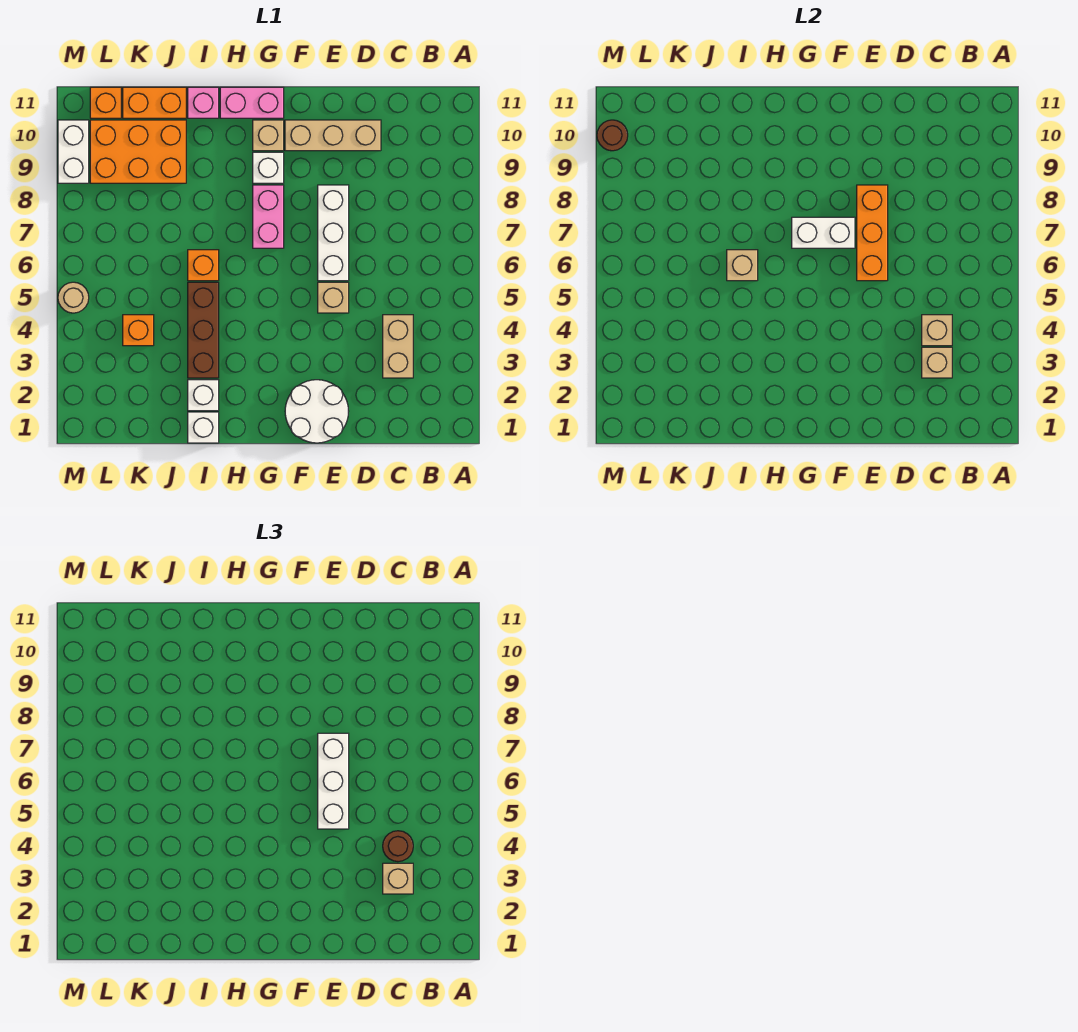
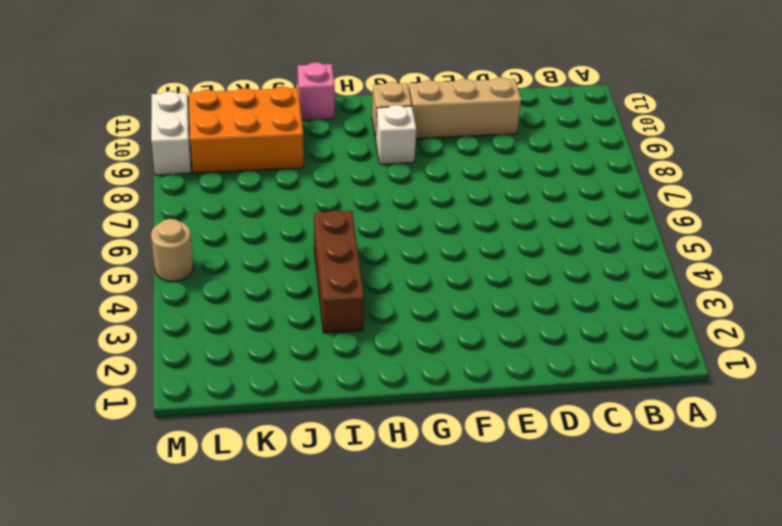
none -> tan brick C3:C4 level 1
none -> white round brick E1:F2 level 1
none -> tan brick E5 level 1

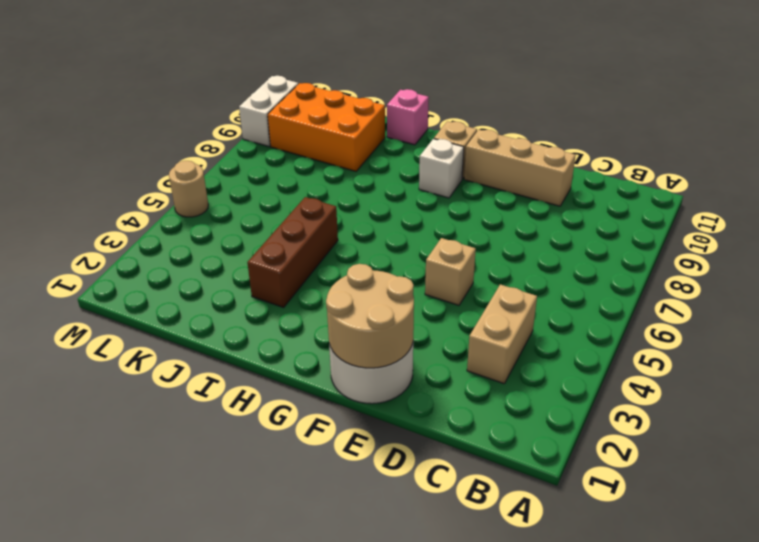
tan round brick E1:F2 level 2 -> none
none -> white brick E6:E8 level 1
none -> pink brick G7:G8 level 1
none -> pink brick G11:H11 level 1

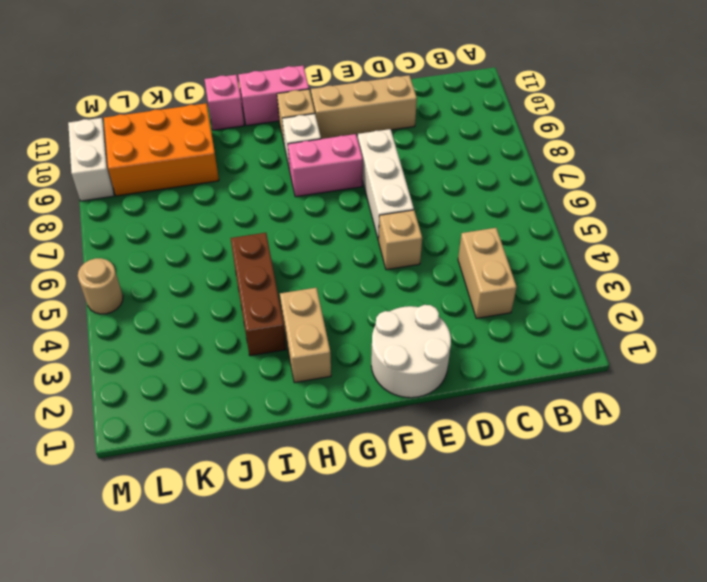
pink brick F8:G8 level 1 -> pink brick G7:G8 level 1
tan brick H2:H3 level 1 -> none
none -> white brick I1 level 1
none -> white brick I2 level 1
none -> orange brick I6 level 1

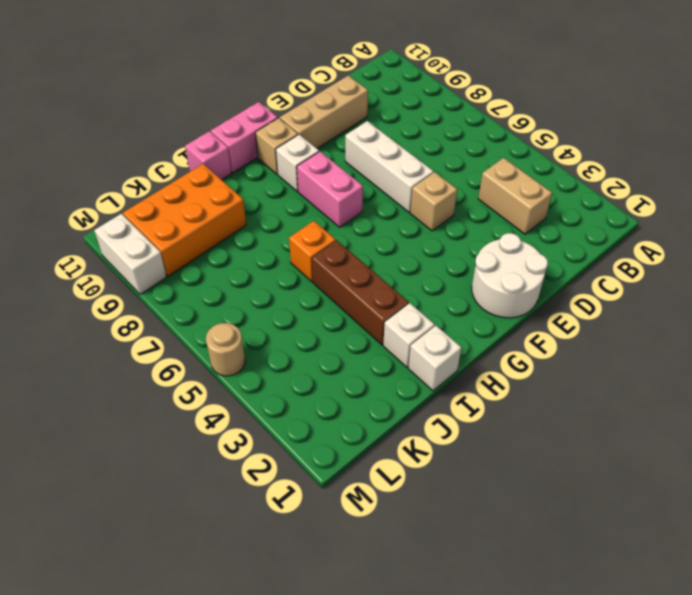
none -> orange brick J11:K11 level 1
none -> orange brick K4 level 1
none -> orange brick L11 level 1

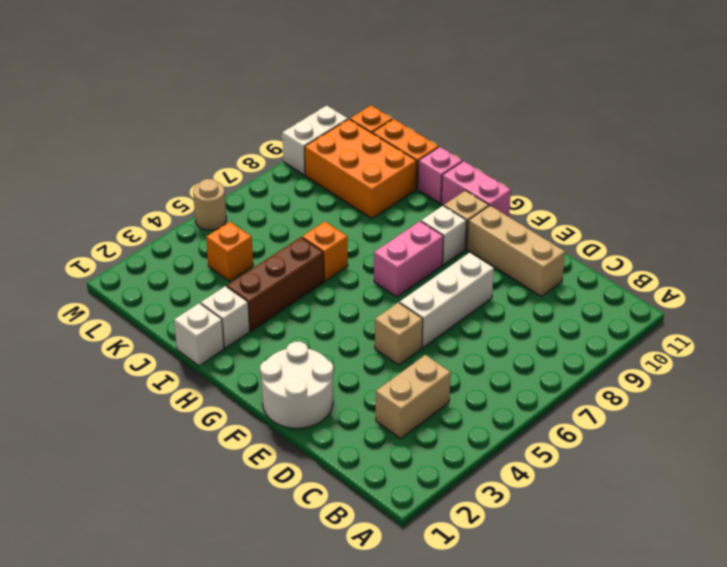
none -> tan brick C3 level 2
none -> tan brick C4 level 2
none -> orange brick E6:E8 level 2

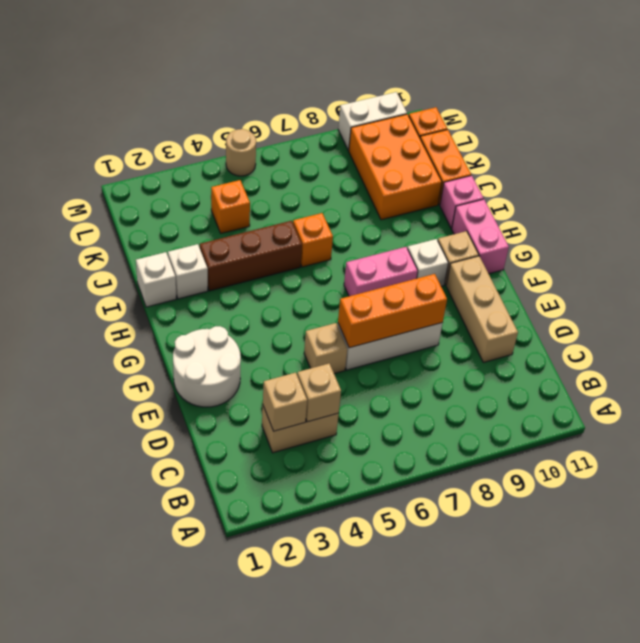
none -> white brick F7:G7 level 2
none -> tan brick I6 level 2
none -> brown round brick M10 level 2

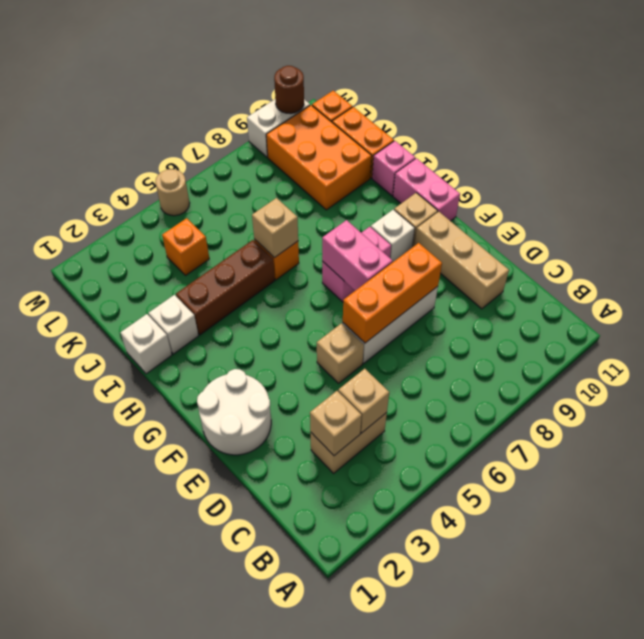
pink brick F7:G7 level 2 -> white brick F7:G7 level 2
none -> tan brick C3 level 3
none -> brown round brick C4 level 3
none -> white brick E5:E7 level 3

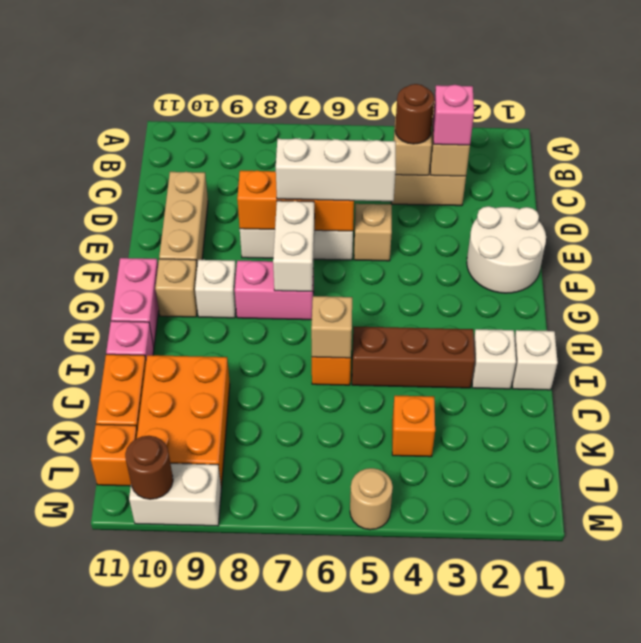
pink brick C3 level 3 -> tan brick C3 level 3

